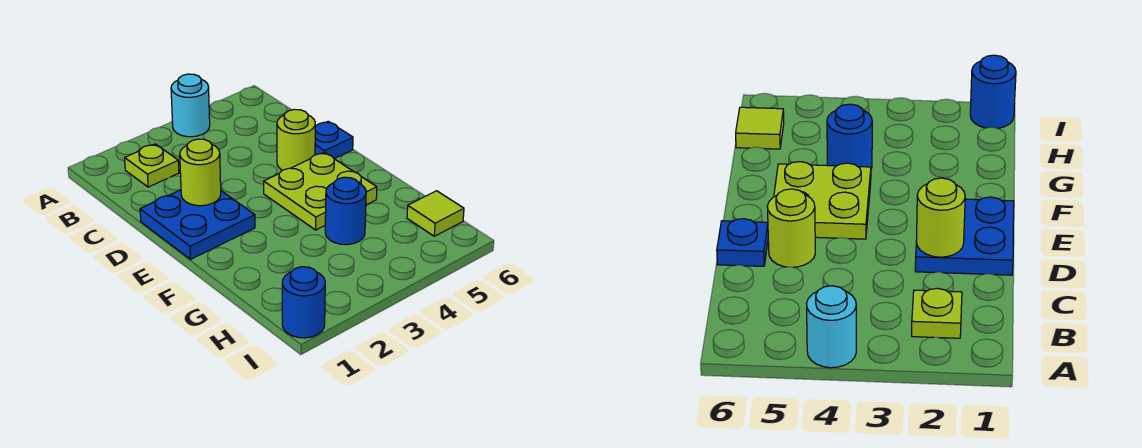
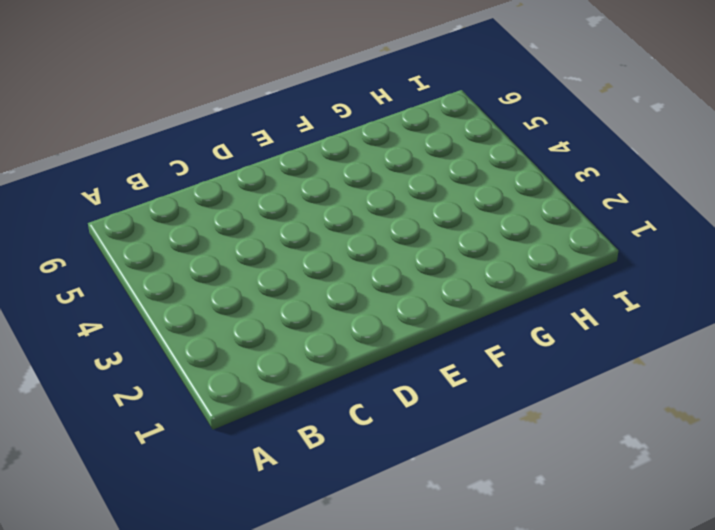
none -> cyan round brick A4 level 1
none -> lime plate B2 level 1

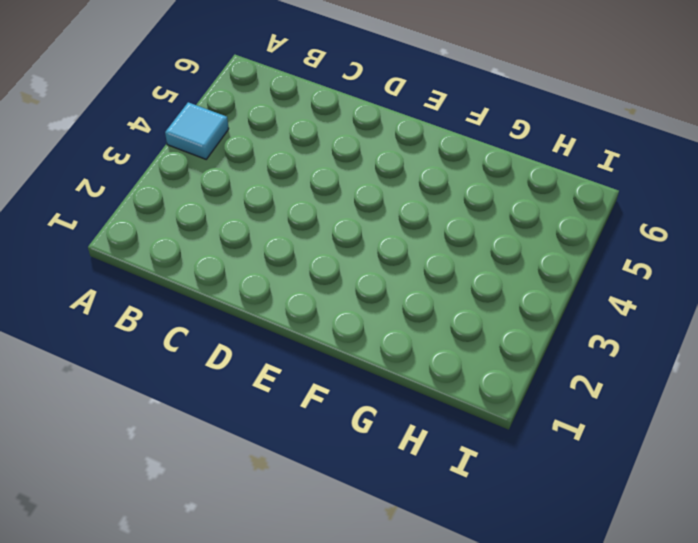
cyan tile A4 level 1 -> cyan round brick A4 level 1
none -> lime plate B2 level 1
none -> blue plate D1:E2 level 1

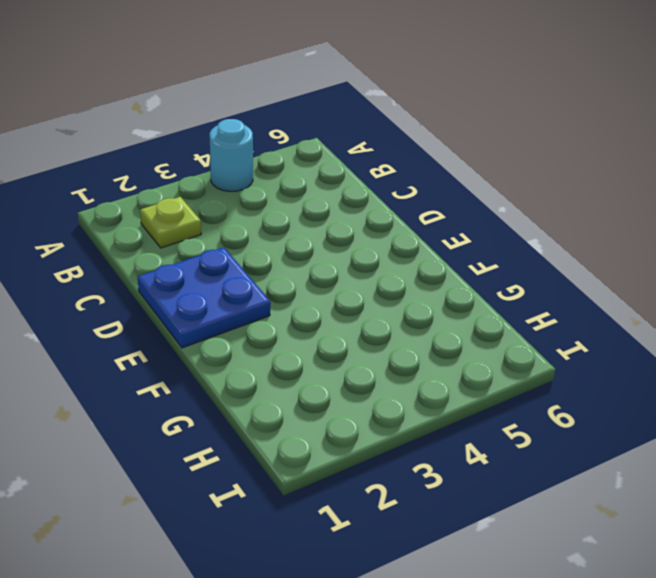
none -> lime round brick D5 level 1
none -> blue plate D6 level 1

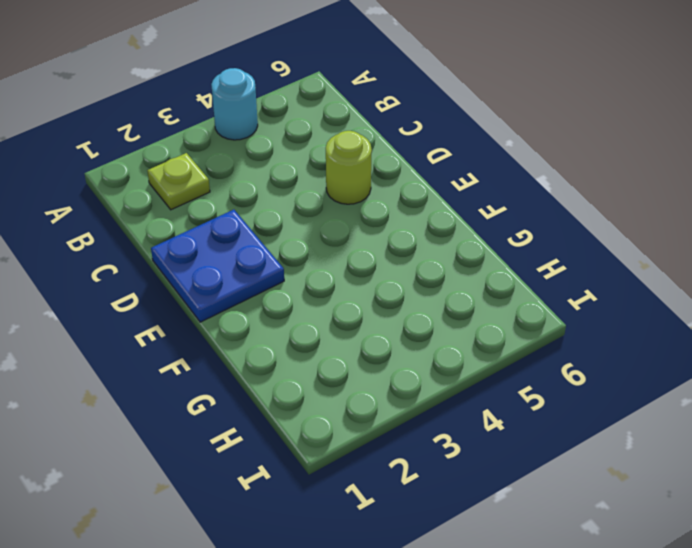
none -> blue plate D6 level 1
none -> lime plate E4:F5 level 1

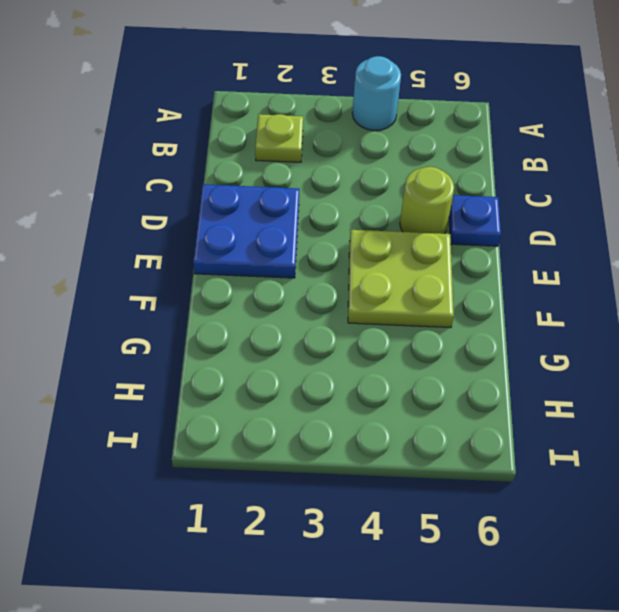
none -> blue round brick G4 level 1
none -> lime tile H6 level 1

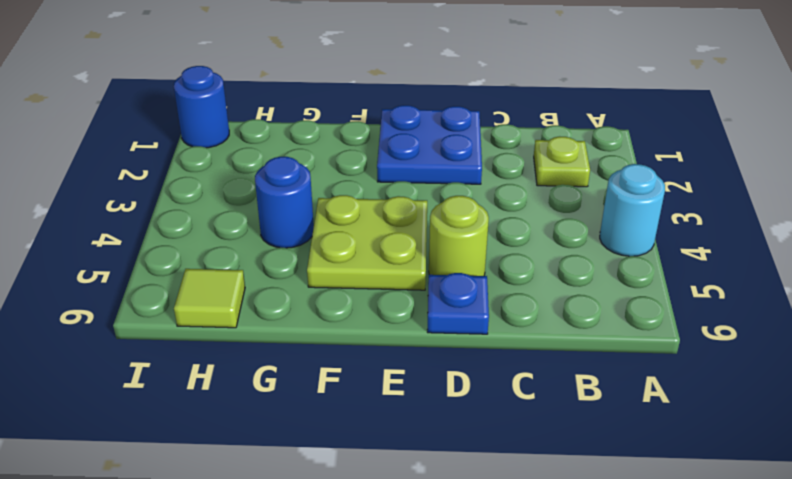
none -> lime round brick D2 level 2

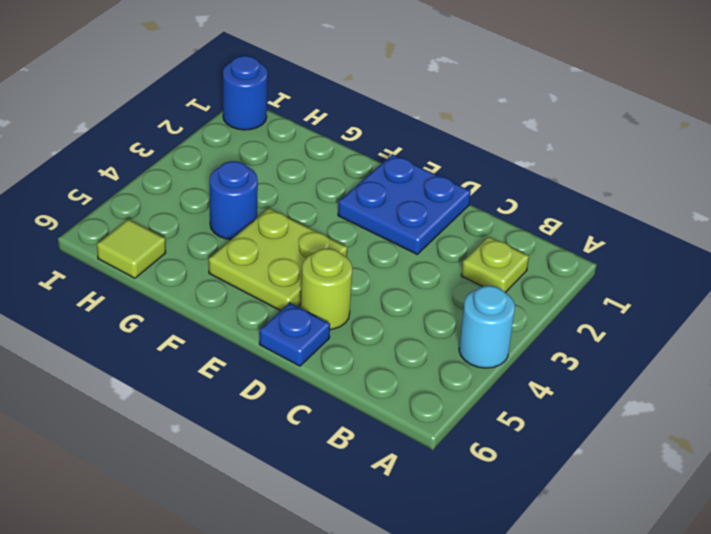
none -> lime round brick D2 level 2

